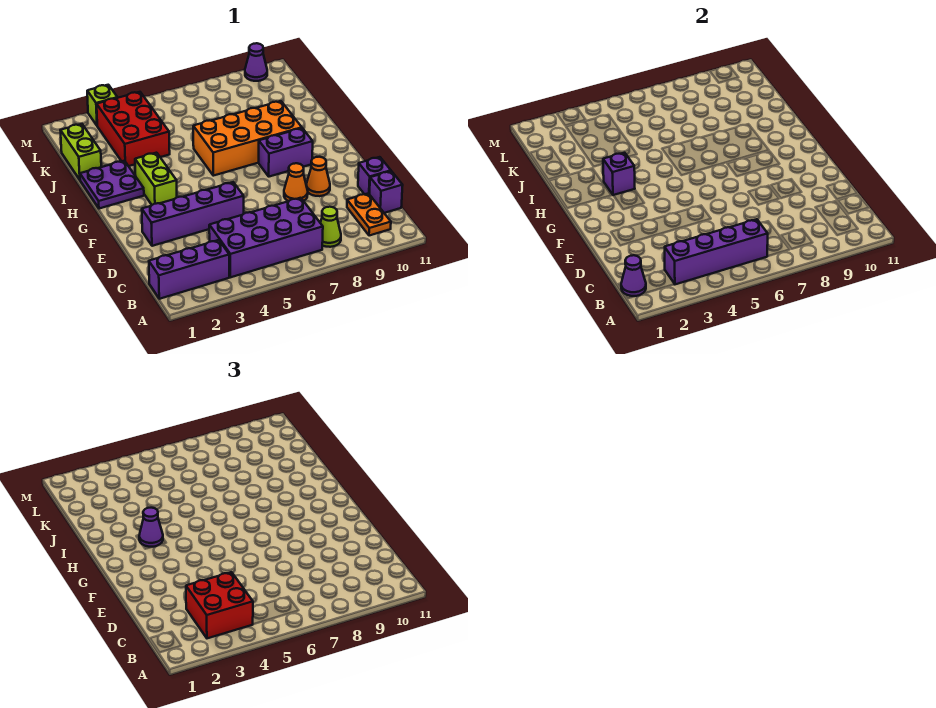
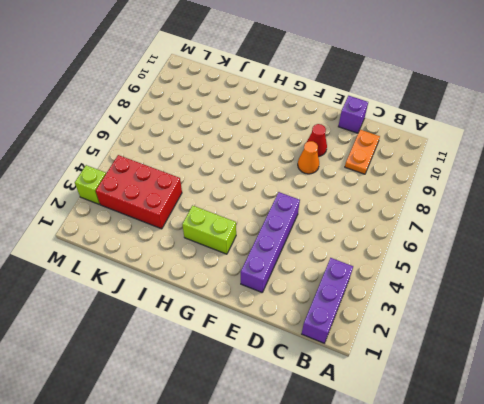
orange plate C9:C10 level 1 -> orange plate B10:C10 level 1
red cone E9 level 1 -> orange cone E9 level 1
none -> purple brick B4:C7 level 1
none -> lime cone B8 level 1
none -> purple brick C11 level 1

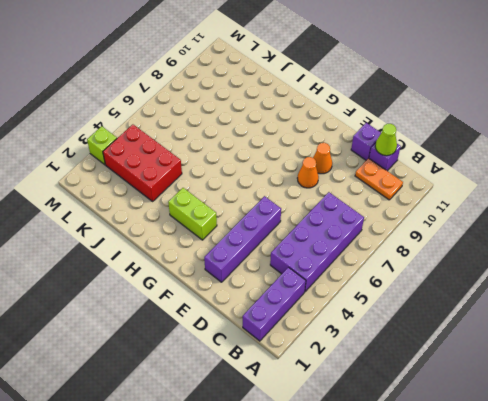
lime cone C11 level 2 -> lime cone B8 level 1
none -> purple brick G8:G9 level 1
none -> purple plate H1:I2 level 1
none -> orange brick H6:I9 level 1

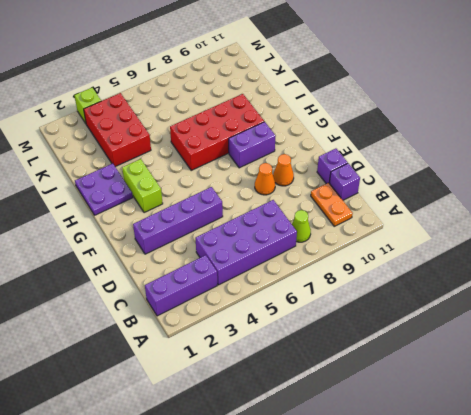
red brick H6:I9 level 1 -> orange brick H6:I9 level 1
none -> lime brick J1:K1 level 1
none -> purple cone M10 level 1
none -> purple cone B1 level 2

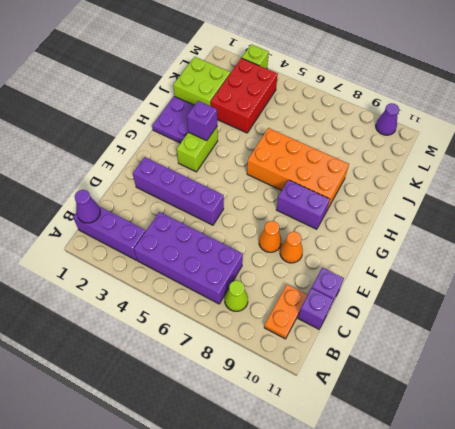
lime brick J1:K2 level 1 -> lime brick J1:K1 level 1
none -> purple brick B3:B6 level 2
none -> red brick B3:C4 level 3
none -> purple cone H3 level 3

